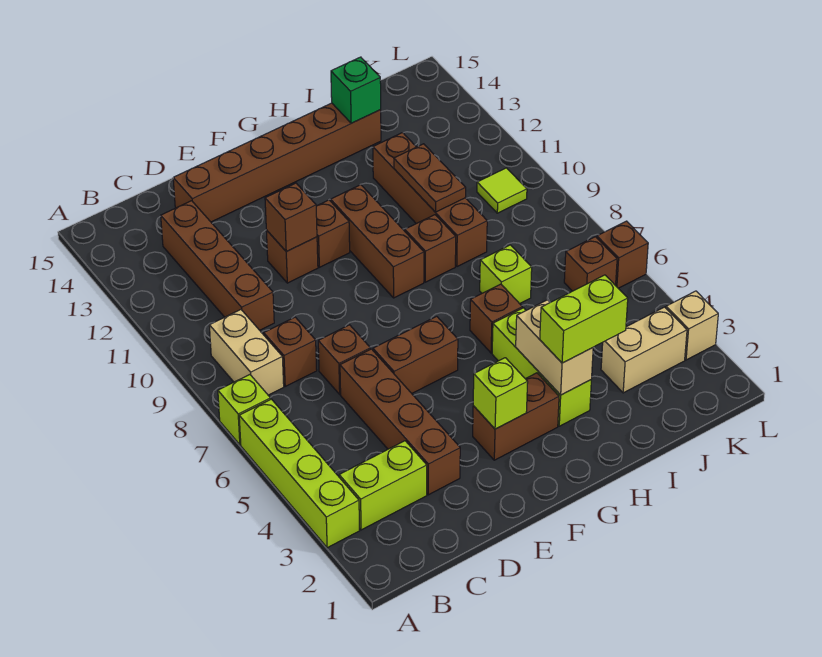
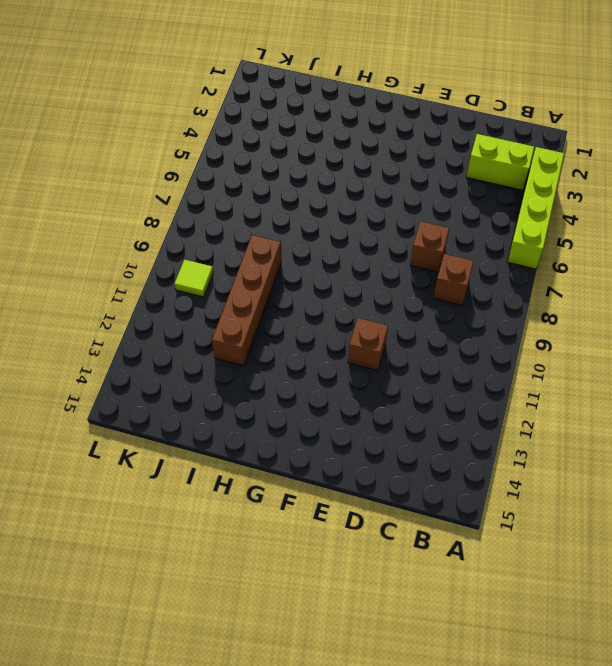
none -> lime brick A7 level 1
none -> tan brick B8:B9 level 1
none -> brown brick C10:C13 level 1
none -> brown brick D3:D6 level 1

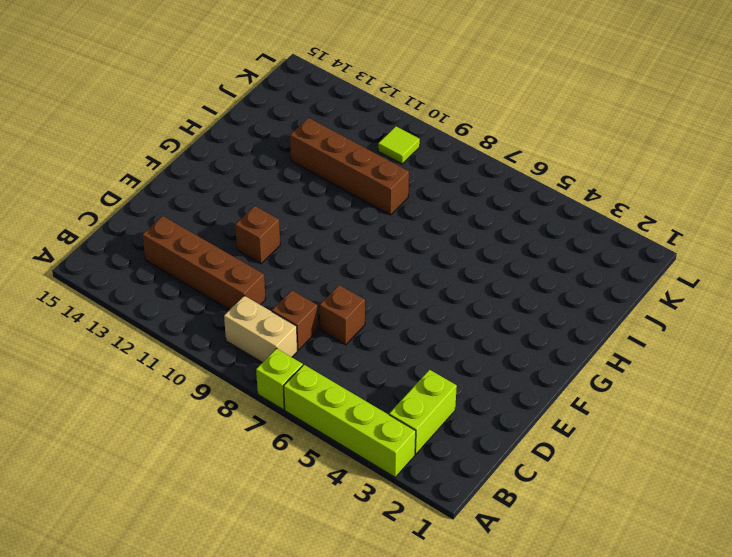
none -> brown brick D3:D6 level 1
none -> brown brick D14:I14 level 1
none -> brown brick E6:F6 level 1
none -> brown brick F3:G3 level 1

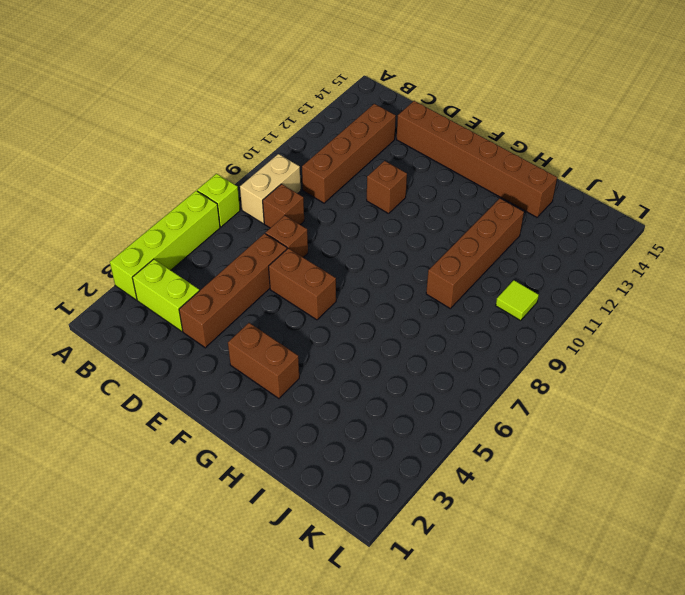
none -> brown brick F11 level 1
none -> brown brick G9:G11 level 1
none -> lime brick H3:H5 level 1
none -> brown brick H6 level 1

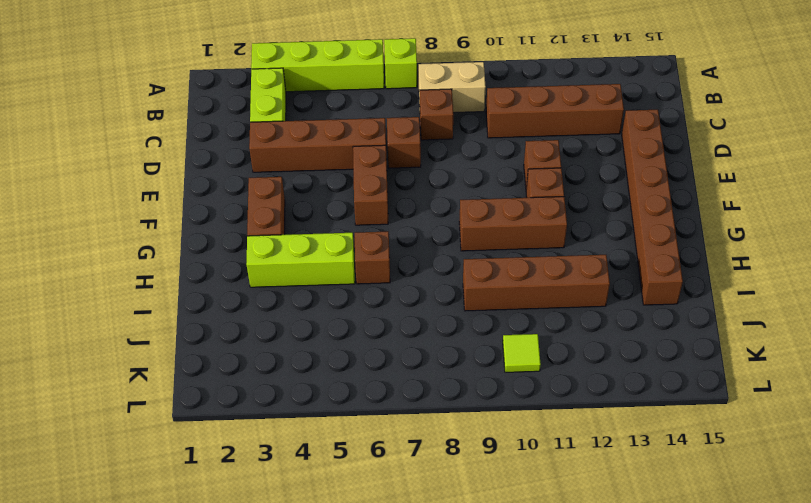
none -> brown brick H9 level 1
none -> lime brick I7 level 1
none -> tan brick J3:K3 level 1
none -> brown brick K6 level 1

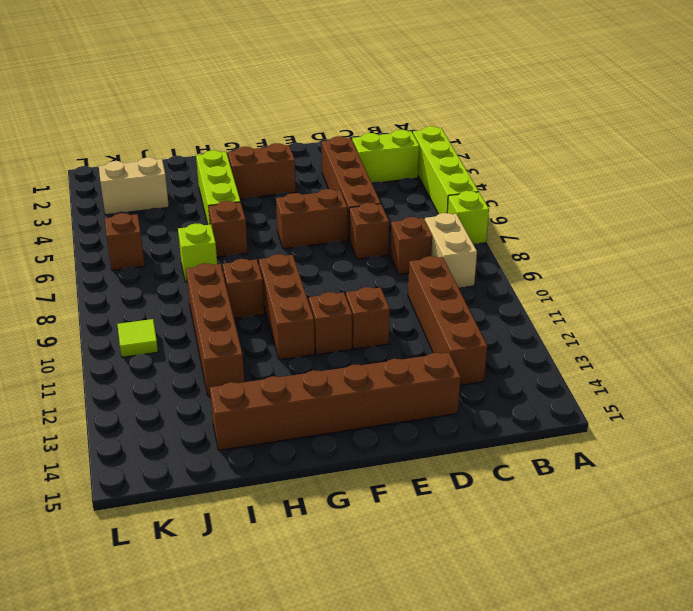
none -> tan brick L3 level 1
none -> brown brick L6 level 1
none -> brown brick E11 level 2
none -> lime brick F3 level 2

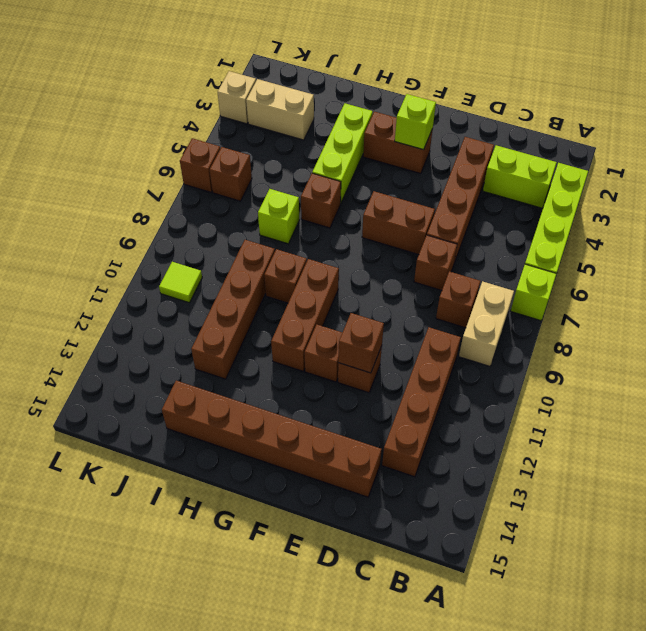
none -> tan brick H3:H4 level 2
none -> brown plate I10:I11 level 2
none -> green brick I14 level 2
none -> lime brick H3:I3 level 3

